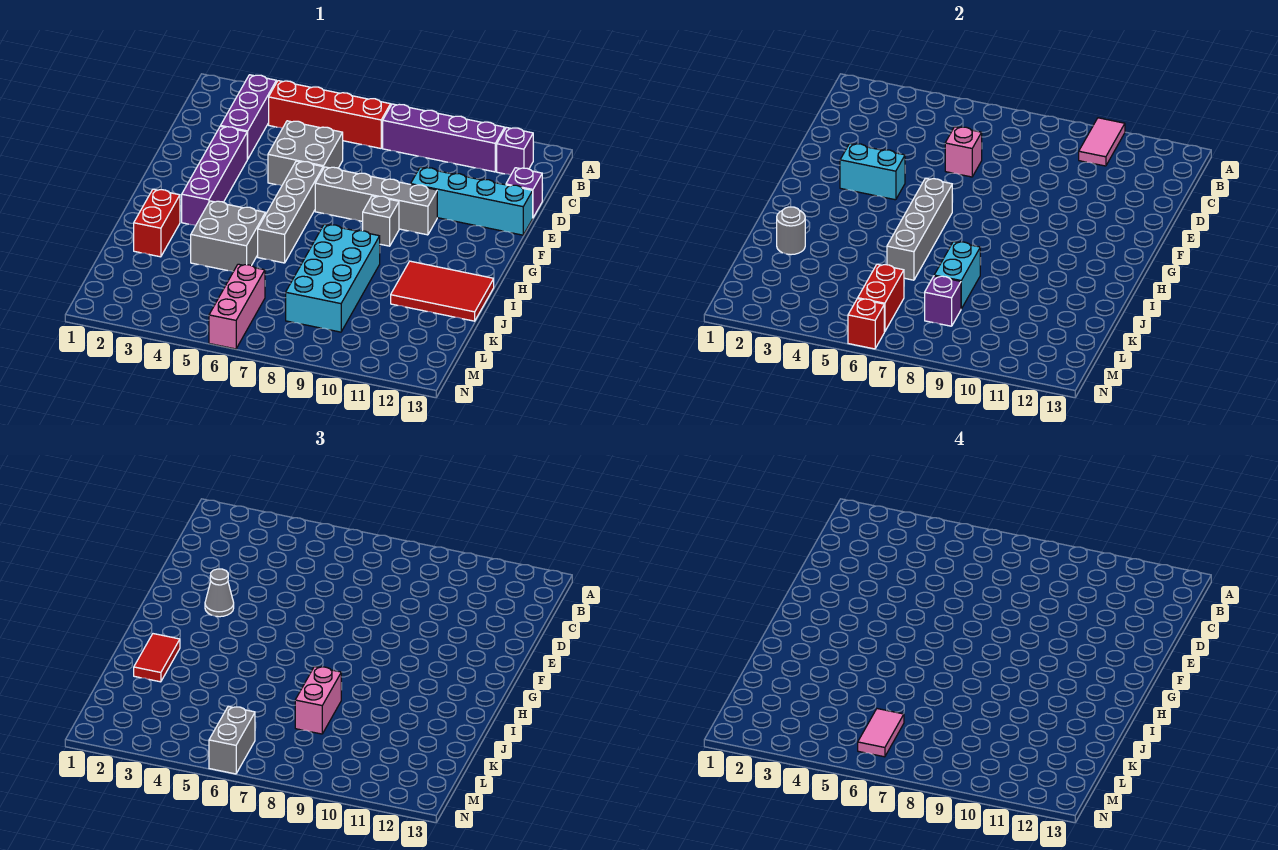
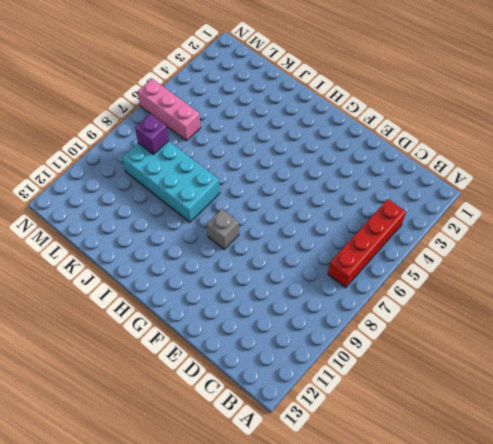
none -> purple brick B3:D3 level 1
none -> purple brick B8:B11 level 1
none -> purple brick B12 level 1
none -> grey brick D5:E6 level 1

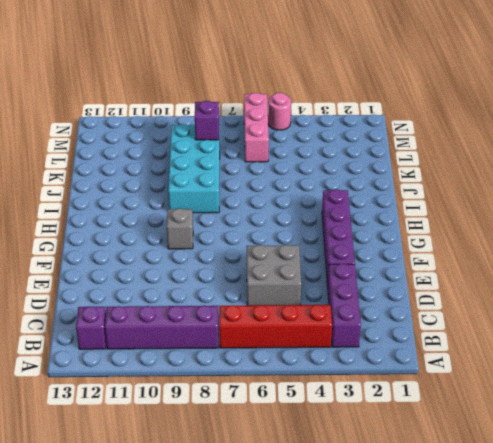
pink round brick N5 level 1 -> none
none -> purple brick D13 level 1
none -> cyan brick E10:E13 level 1
none -> grey brick F6:I6 level 1
none -> grey brick F7:F10 level 1

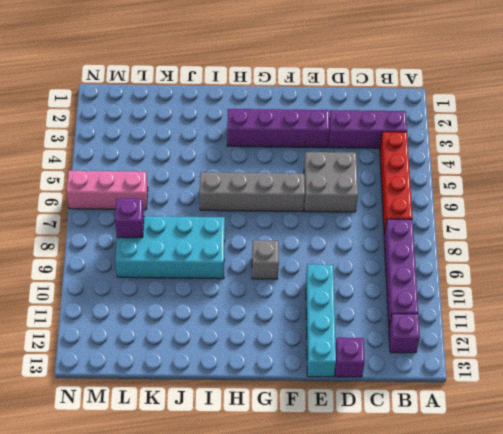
none -> grey brick F7:F10 level 1
none -> red brick I2:J2 level 1
none -> grey brick I4:J5 level 1
none -> red tile I11:J13 level 1

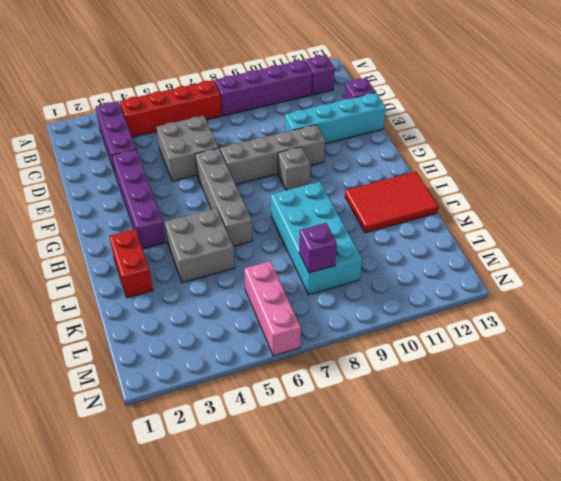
none -> pink tile A10:B10 level 2
none -> pink brick D6 level 2
none -> cyan brick F3:F4 level 2
none -> grey brick G6:J6 level 2

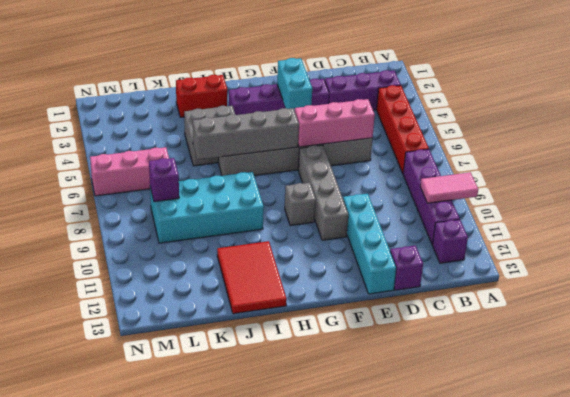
pink brick D6:F6 level 2 -> pink brick D6 level 2
none -> grey round brick J2 level 2
none -> cyan brick J8:K8 level 2
none -> red brick L6:M6 level 2
none -> red brick N6 level 2

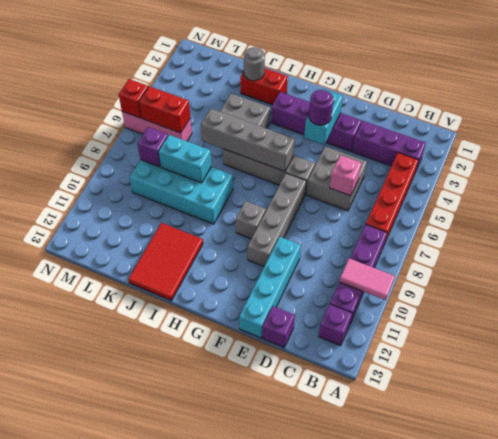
purple round brick F4 level 3 -> none
none -> grey cone F3 level 3
none -> red tile I2:J2 level 3
none -> pink brick J8:K8 level 3
none -> grey brick M6:N6 level 3

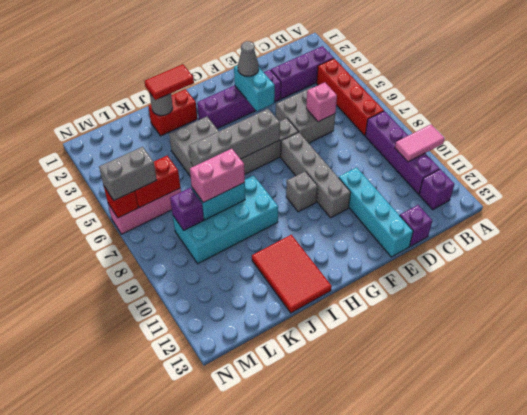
none -> pink tile L6:M6 level 4

